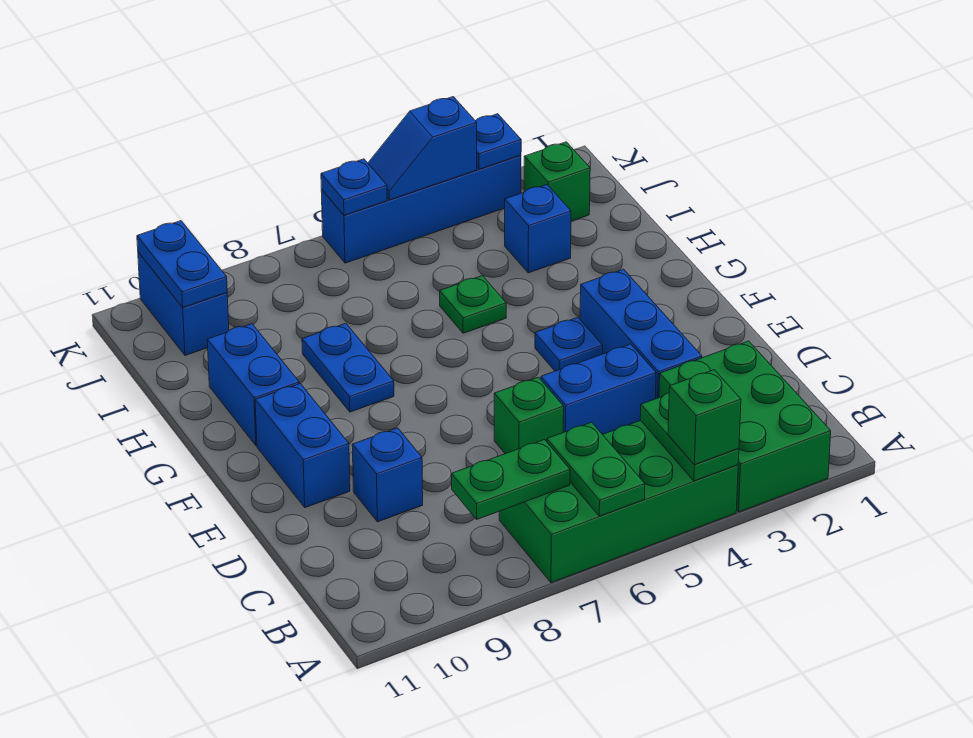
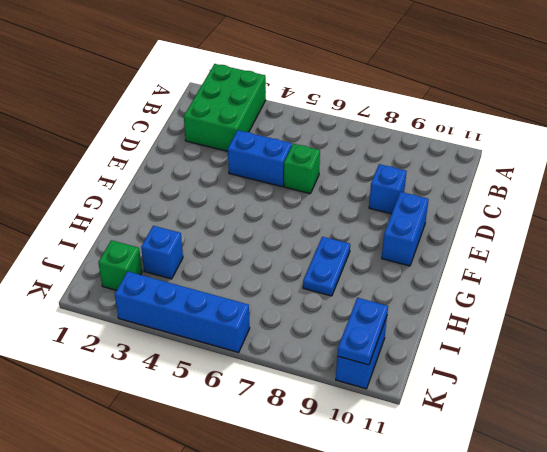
none -> green brick A4:B7 level 1
none -> blue brick D3:F3 level 1
none -> blue plate F4 level 1

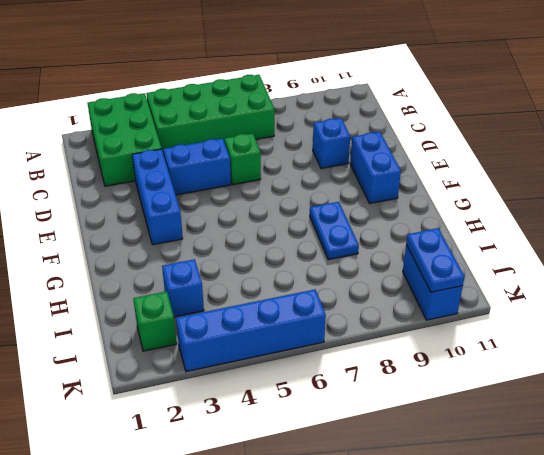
none -> blue plate F4 level 1
none -> blue brick G10:H10 level 1
none -> green plate H5 level 1

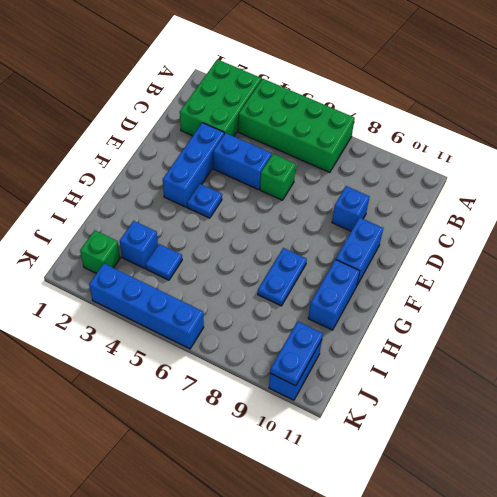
blue tile I4 level 1 -> none
none -> green plate H5 level 1
none -> green plate A4:B4 level 2
none -> green plate A6:B6 level 2

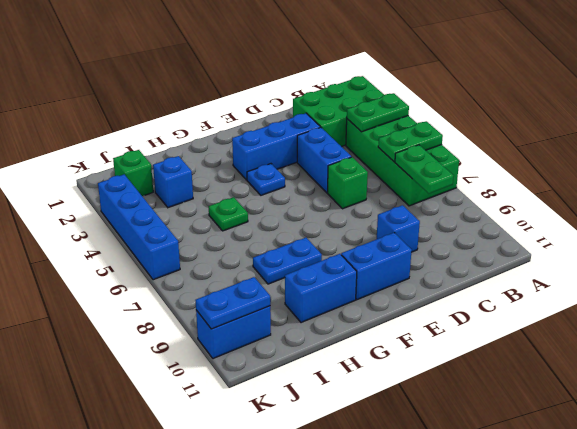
none -> blue plate K3 level 2
none -> blue slope K4:K5 level 2 top 4
none -> blue plate K6 level 2

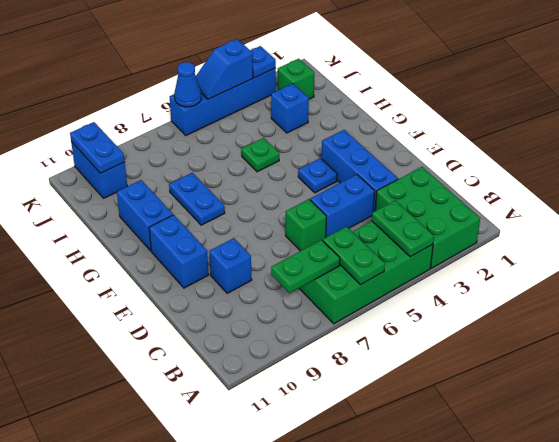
blue cone K6 level 2 -> blue plate K6 level 2
none -> green brick A4 level 3

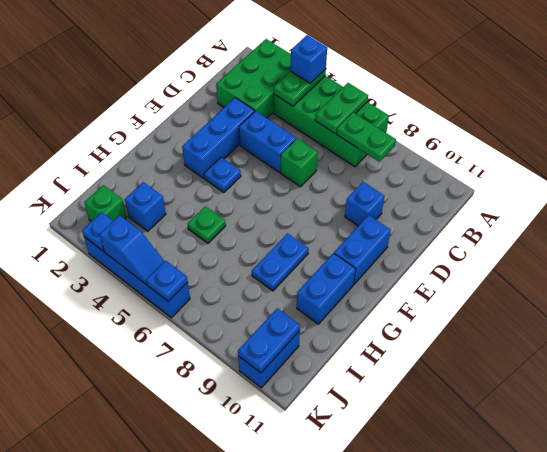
blue brick A4 level 3 -> green brick A4 level 3

